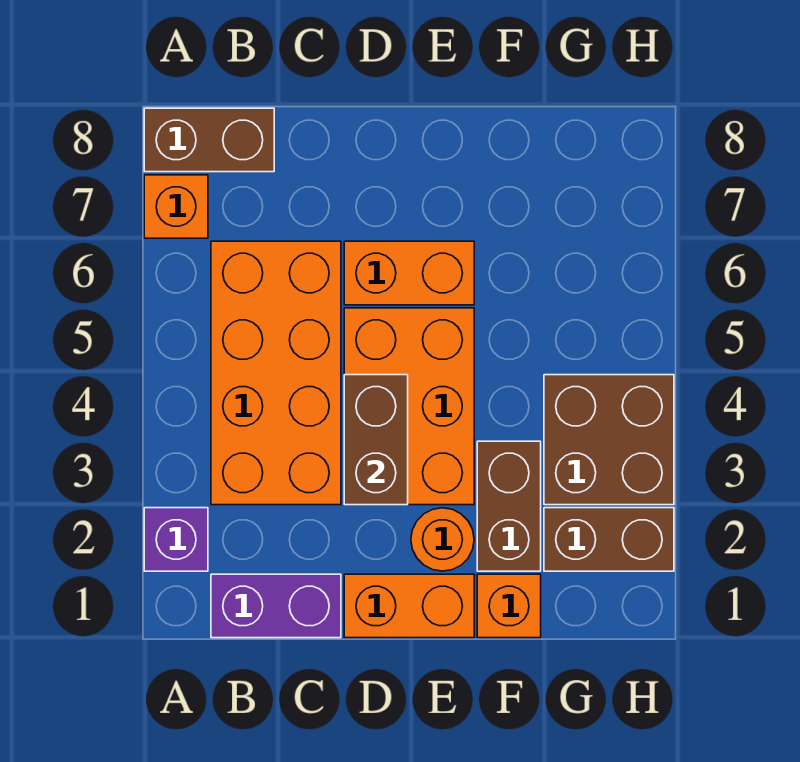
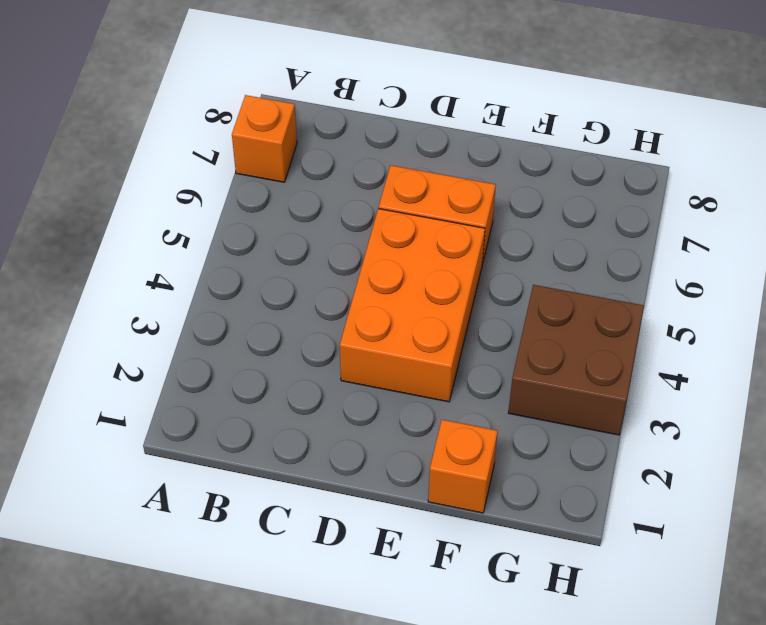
none -> purple brick A2 level 1
none -> brown brick A8:B8 level 1
none -> purple brick B1:C1 level 1

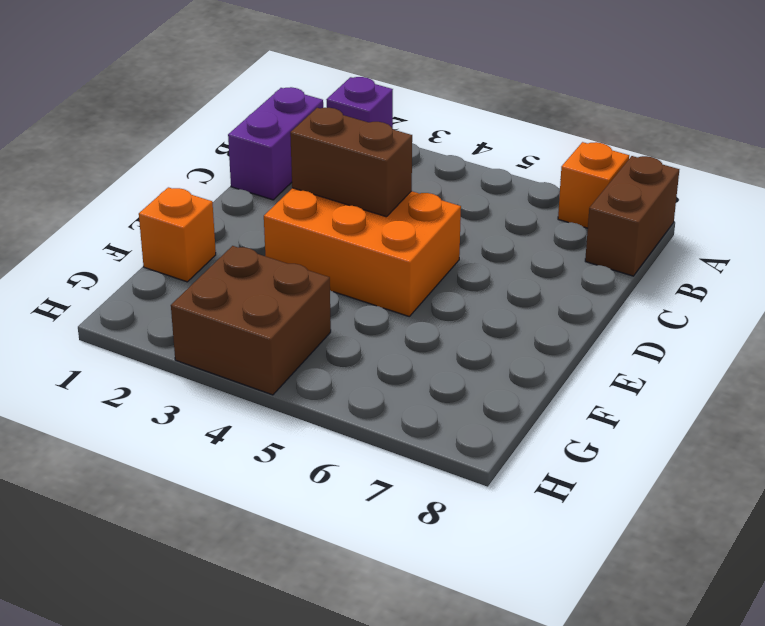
none -> orange brick B3:C6 level 1
none -> orange brick D1:E1 level 1
none -> orange brick D6:E6 level 1

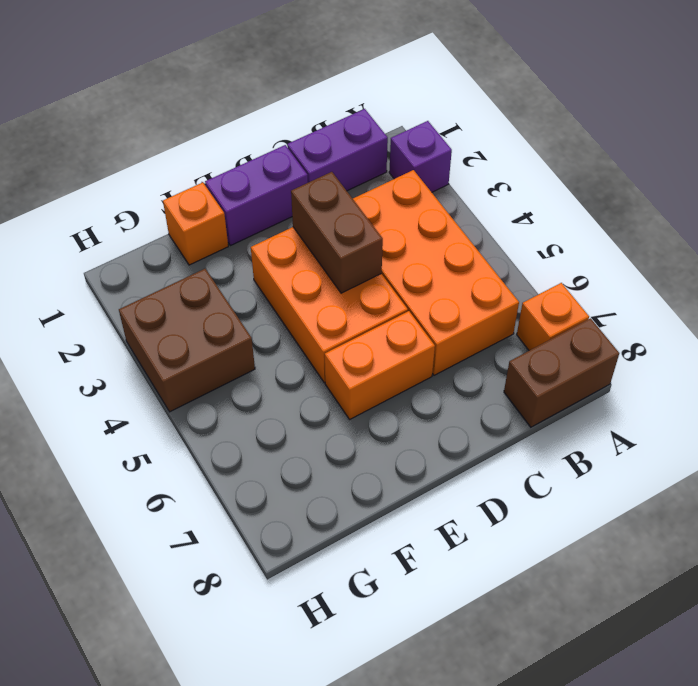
purple brick D1:E1 level 1 -> orange brick D1:E1 level 1
none -> orange round brick E2 level 1
none -> brown brick F2:F3 level 1
none -> brown brick G2:H2 level 1

